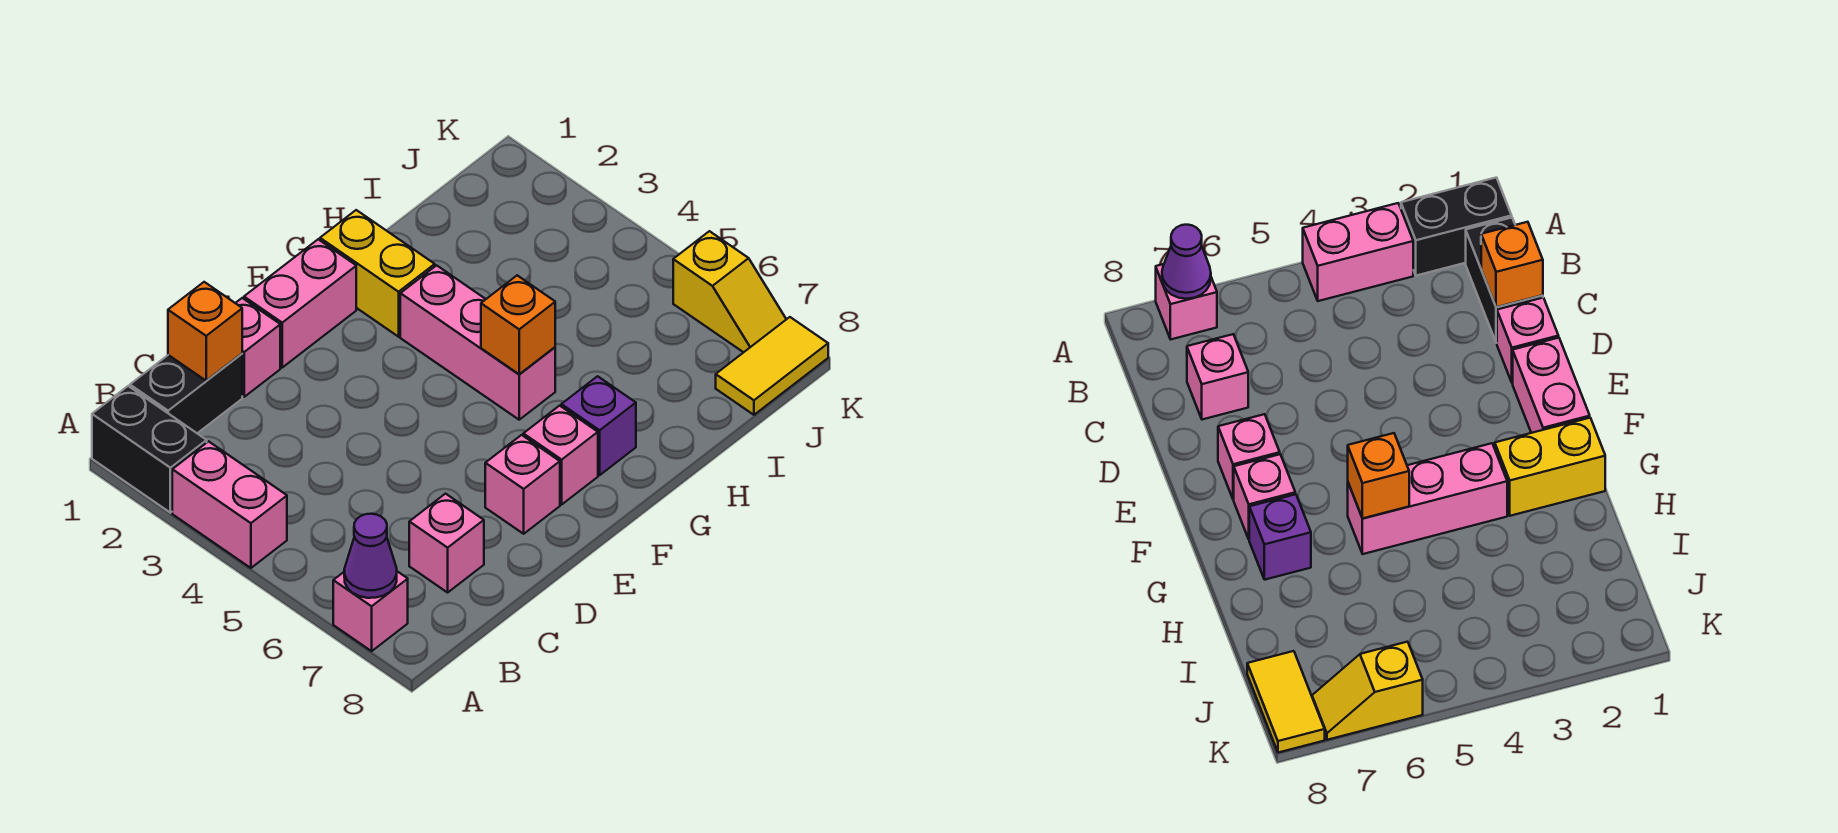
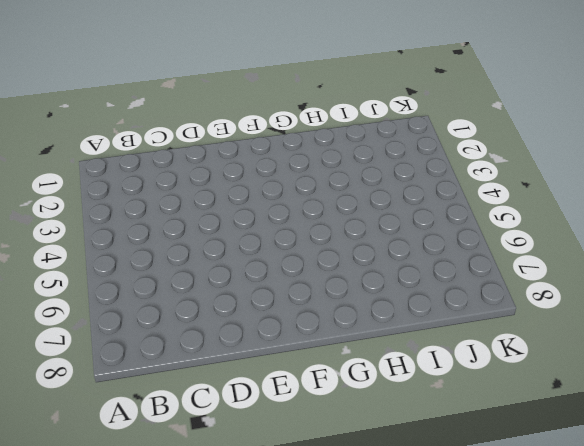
none -> black brick A1:A2 level 1
none -> pink brick A3:A4 level 1
none -> pink brick A7 level 1

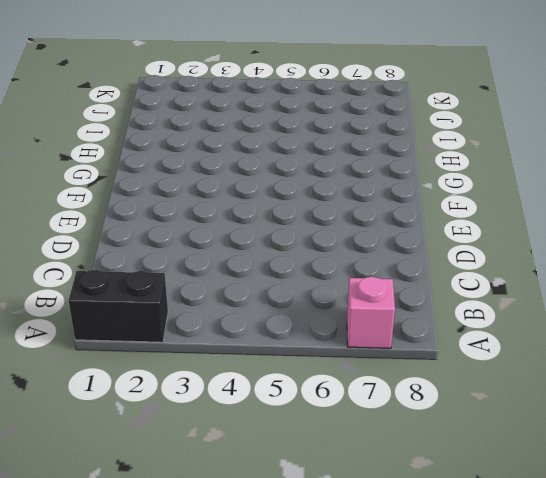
none -> pink brick A3:A4 level 1
none -> black brick B1:C1 level 1
none -> pink brick C7 level 1

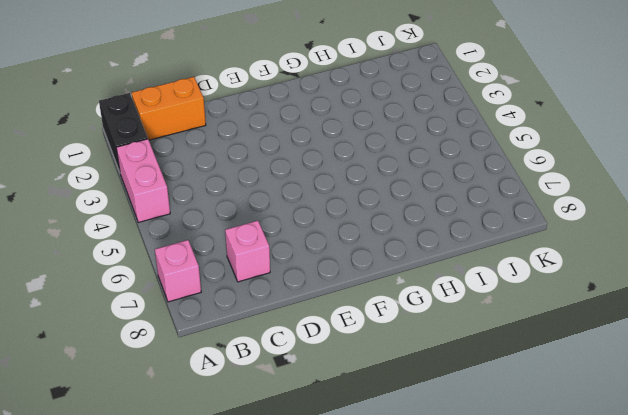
orange brick B1:C1 level 1 -> black brick B1:C1 level 1
none -> pink brick D1 level 1
none -> pink brick E1:F1 level 1
none -> pink brick E7 level 1

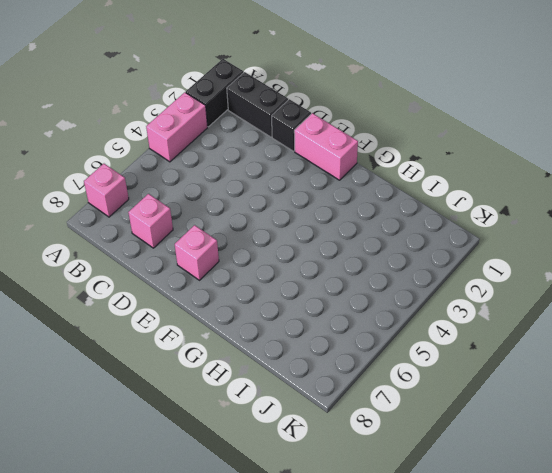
black brick D1 level 1 -> pink brick D1 level 1
none -> pink brick F7 level 1
none -> yellow brick G1:G2 level 1
none -> pink brick G3:G5 level 1

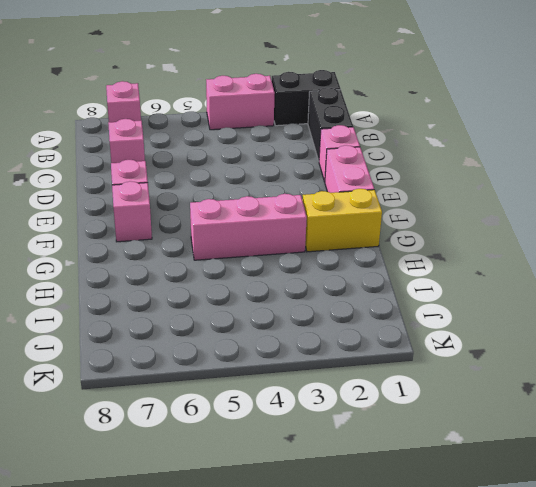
none -> purple brick G7 level 1
none -> yellow tile J8:K8 level 1
none -> yellow slope K6:K7 level 1 top 6

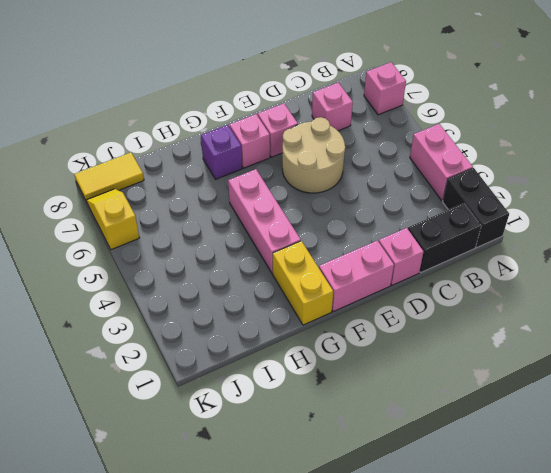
tan round brick D5:E6 level 1 -> none
none -> purple cone A7 level 2
none -> orange brick C1 level 2
none -> orange brick G5 level 2

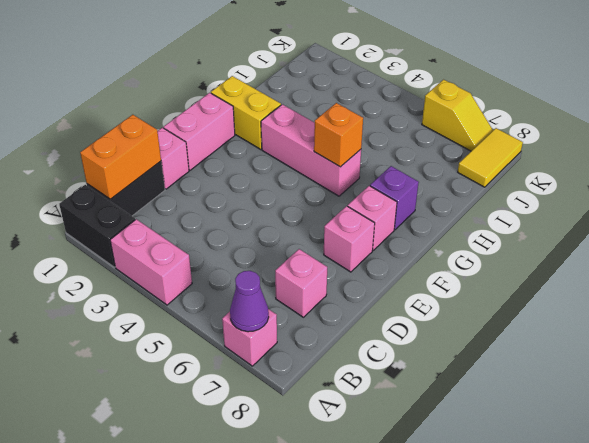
orange brick B1:C1 level 2 -> orange brick C1 level 2

